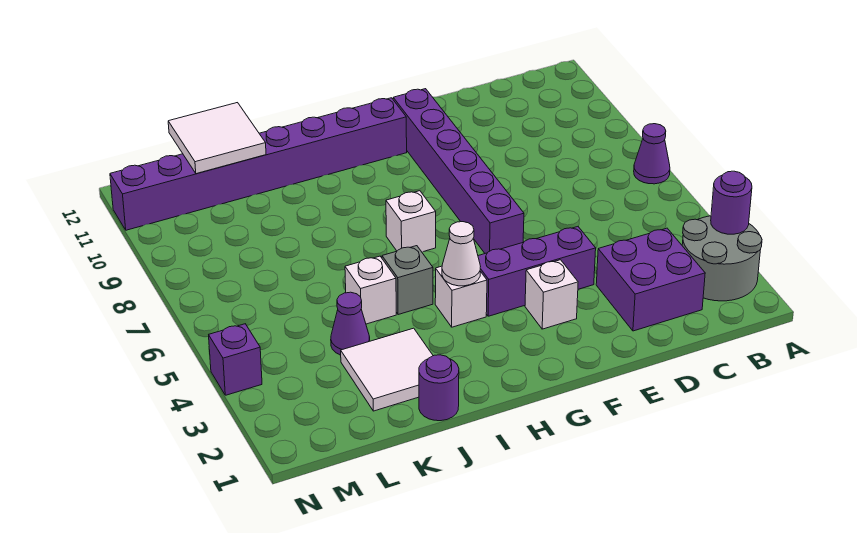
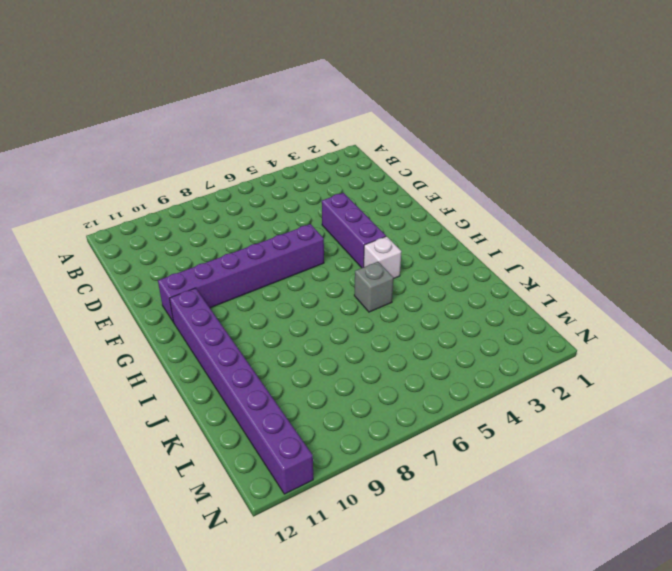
none -> grey round brick A2:B3 level 1
none -> purple cone A7 level 1
none -> purple brick C2:D3 level 1

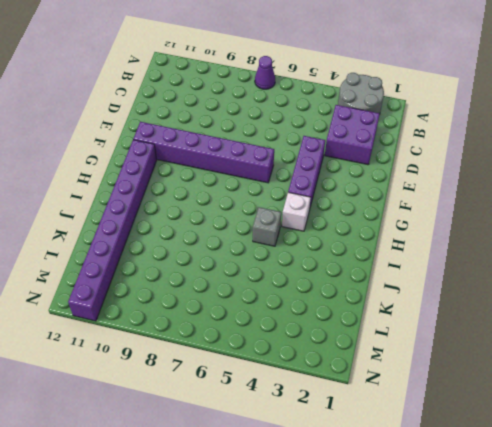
none -> white brick F3 level 1
none -> white brick H7 level 1
none -> purple round brick J1 level 1

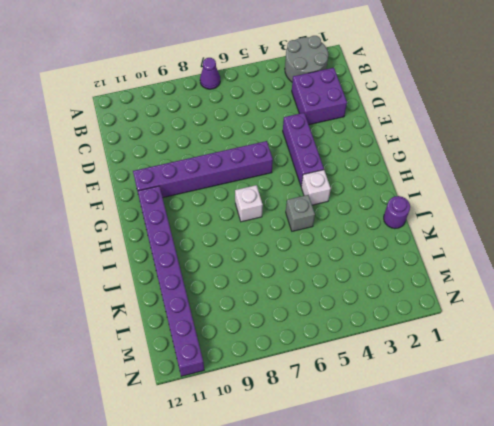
none -> white brick F3 level 1
none -> white tile J2:K3 level 1
none -> white brick J5 level 1

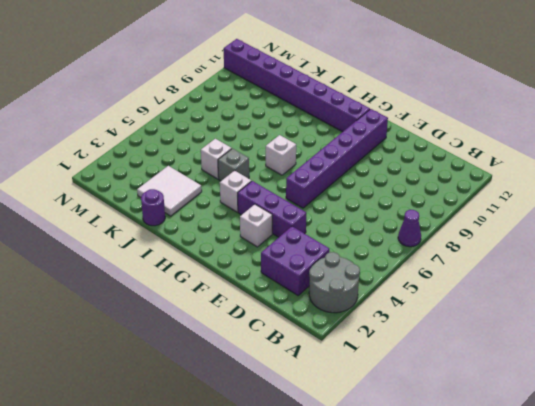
none -> purple cone K4 level 1
none -> purple brick N4 level 1
none -> purple round brick A3 level 2

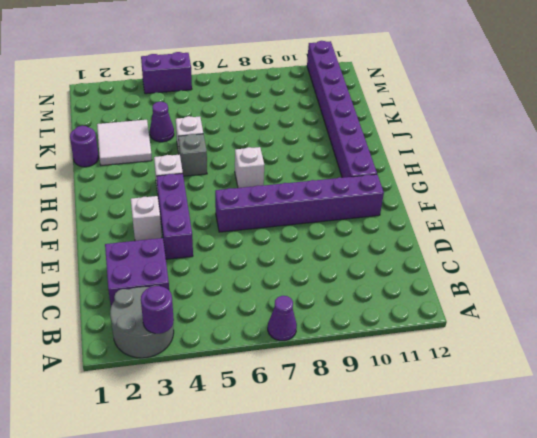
purple brick N4:N5 level 1 -> purple brick N4 level 1
none -> white cone H4 level 2
none -> white tile K11:L12 level 2

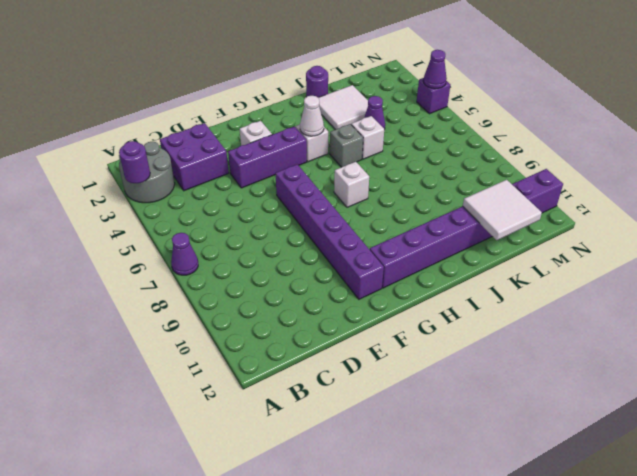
purple cone N4 level 2 -> none

